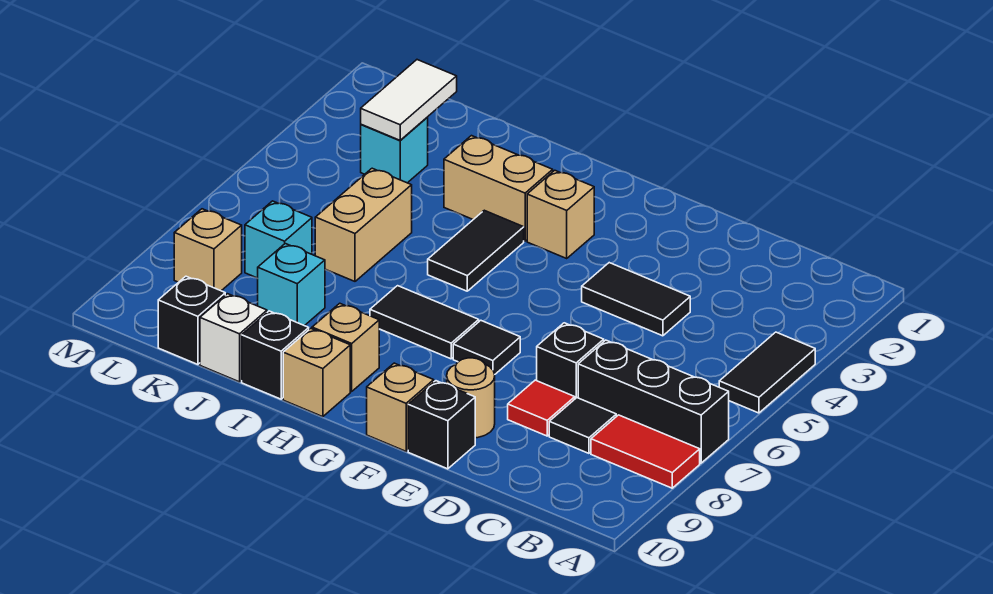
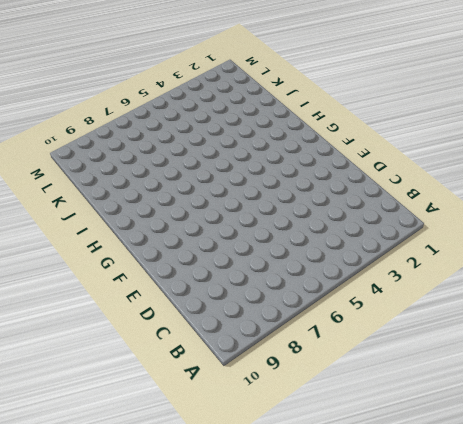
none -> black tile A4:A5 level 1
none -> black brick A7:C7 level 1
none -> red tile A8:B8 level 1

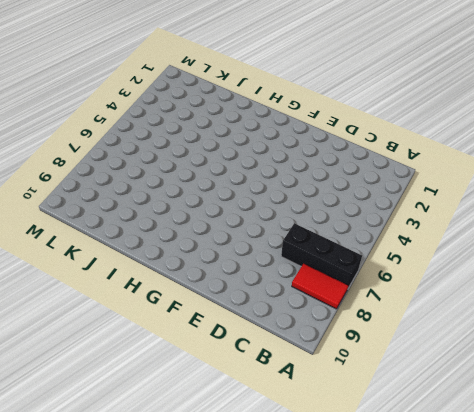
none -> black tile A4:A5 level 1
none -> black tile C8 level 1
none -> black tile D4:E4 level 1

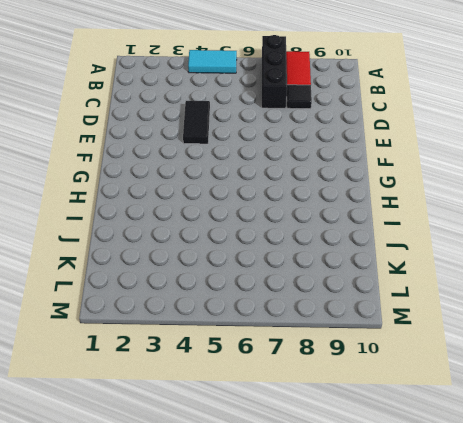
cyan tile A4:A5 level 1 -> black tile A4:A5 level 1
none -> black brick D7 level 1
none -> red tile D8 level 1
none -> tan round brick E9 level 1

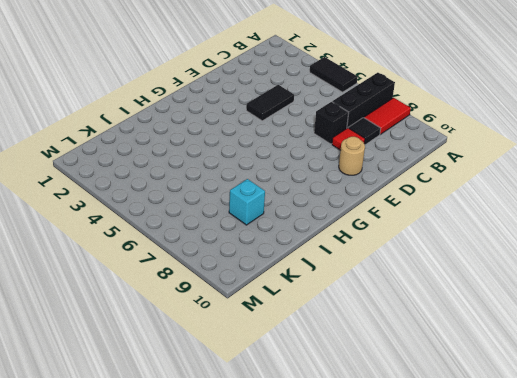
none -> black brick E10 level 1
none -> black tile F7 level 1
none -> tan brick F10 level 1

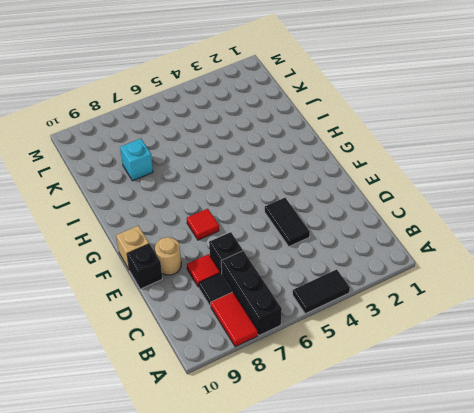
red tile F7 level 1 -> black tile F7 level 1
none -> tan brick G3 level 1
none -> black tile G7:H7 level 1
none -> tan brick H3:I3 level 1

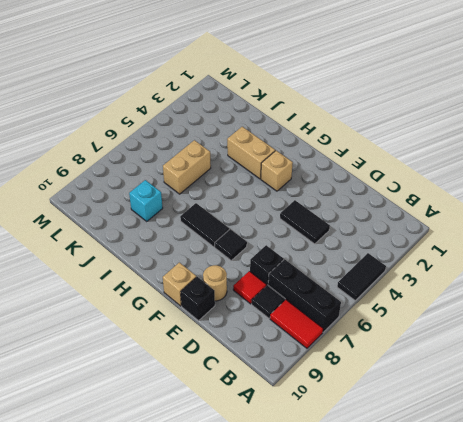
none -> black tile H4:H5 level 1
none -> tan brick H9 level 1
none -> tan brick H10 level 1

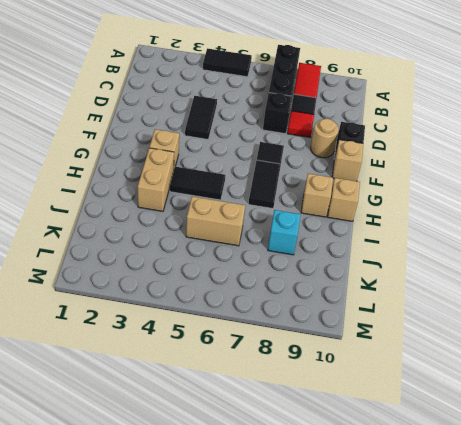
none -> black brick I10 level 1
none -> white brick J10 level 1
none -> cyan brick K3 level 1

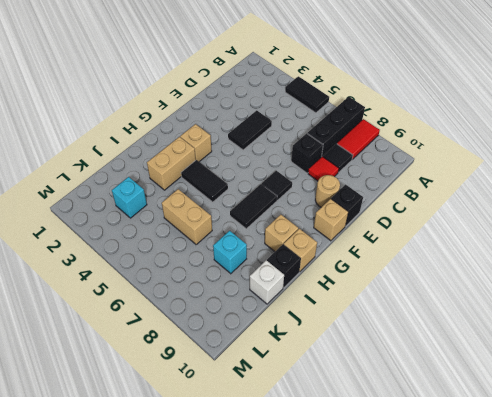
none -> cyan brick K7 level 1
none -> black brick K10 level 1
none -> tan brick L8 level 1

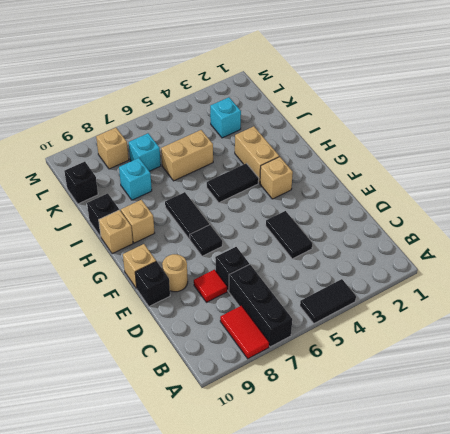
none -> black tile C8 level 1
none -> white brick J10 level 1
none -> white tile K2:K3 level 2

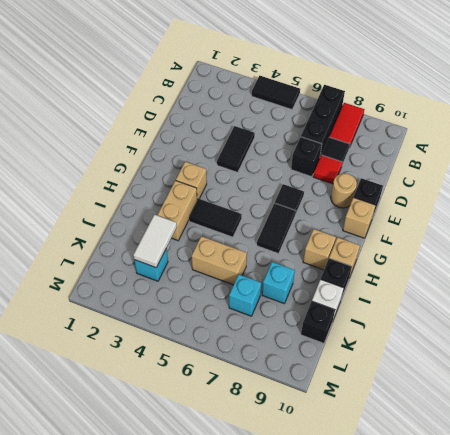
white tile J3:K3 level 2 -> white tile K2:K3 level 2
none -> tan brick L8 level 1

